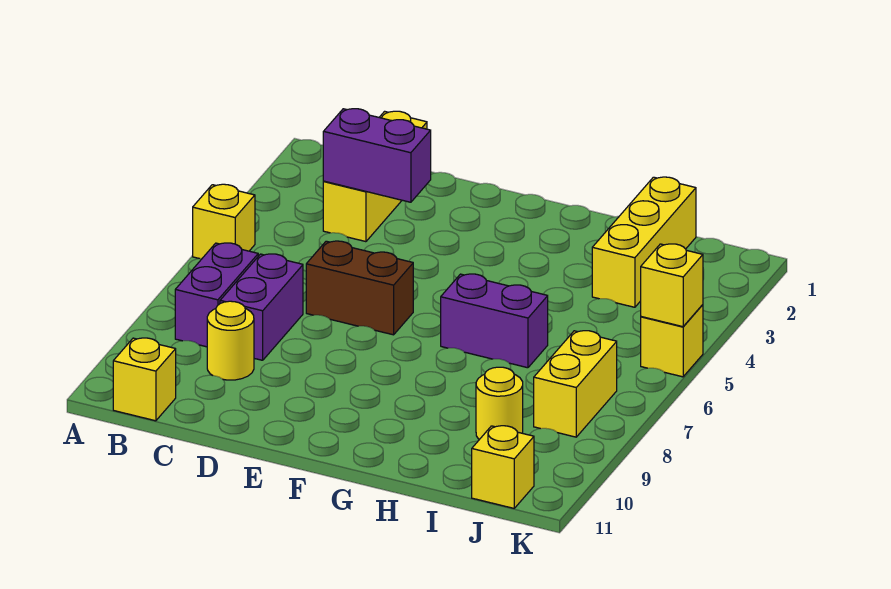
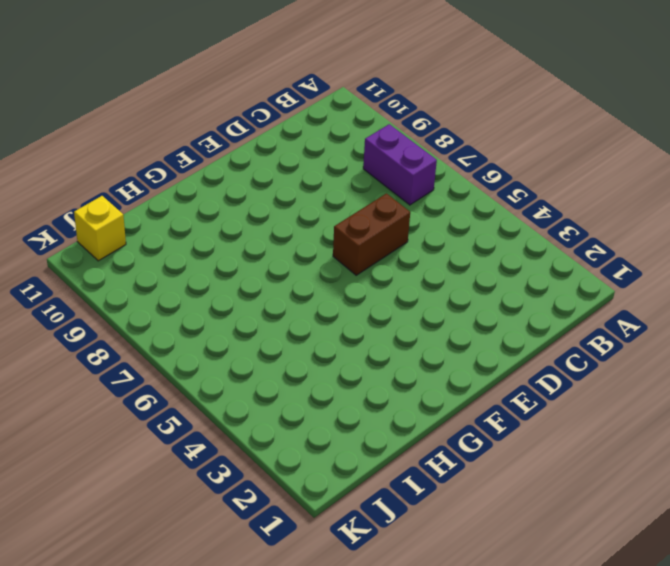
none -> yellow brick A5 level 1
none -> yellow brick B11 level 1
none -> yellow brick C1:C3 level 1

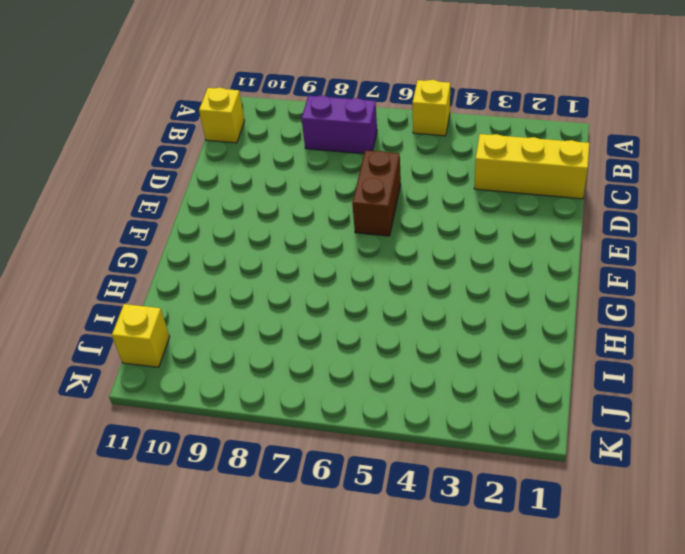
none -> purple brick C7:C8 level 1
none -> yellow round brick C9 level 1
none -> purple brick G6:H6 level 1

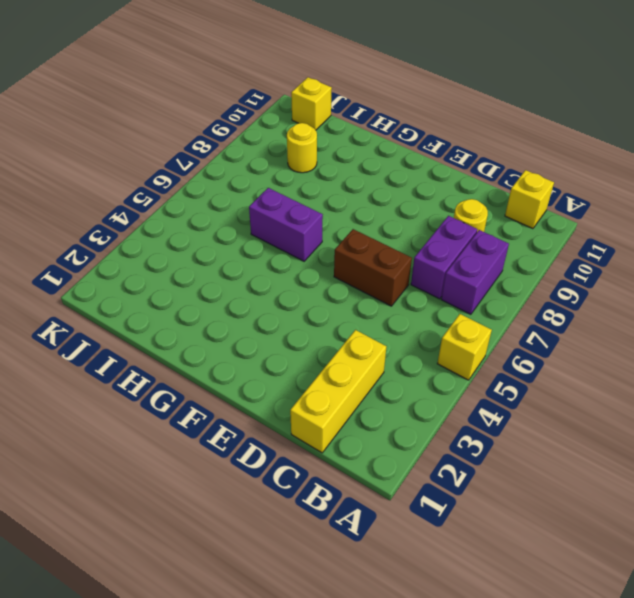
none -> yellow brick I1:I3 level 1
none -> yellow brick J7:J8 level 1
none -> yellow brick K5 level 1

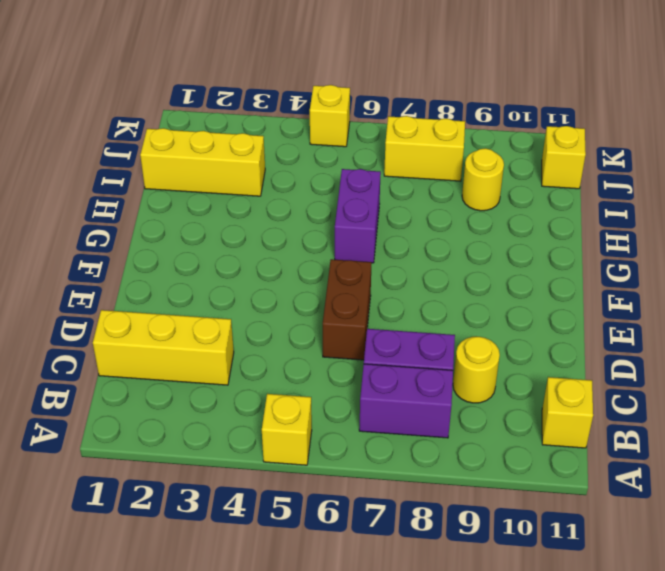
none -> purple brick C3:D3 level 2
none -> yellow brick K5 level 2

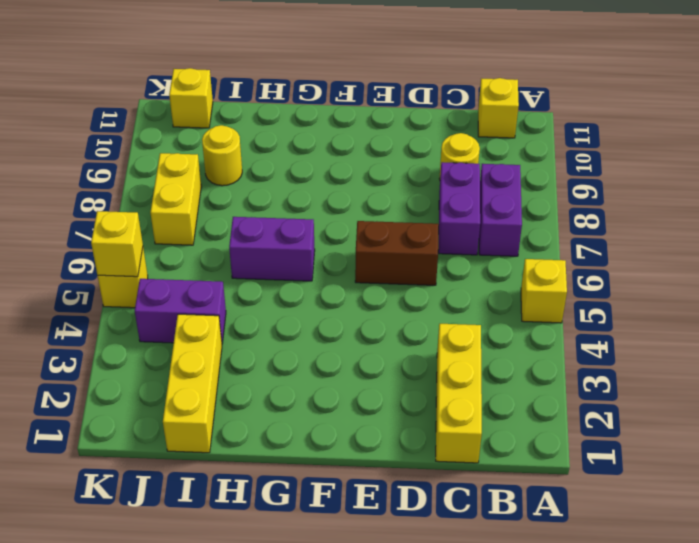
purple brick I4:J4 level 1 -> purple brick C3:D3 level 2

